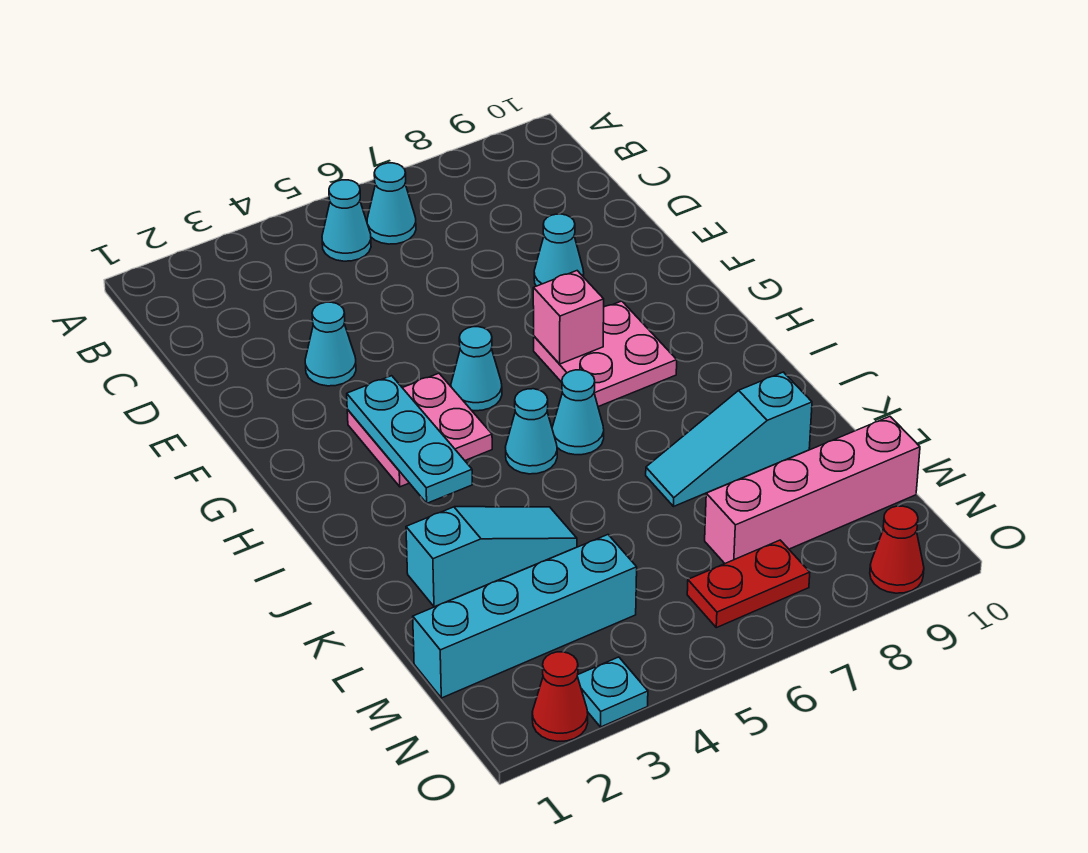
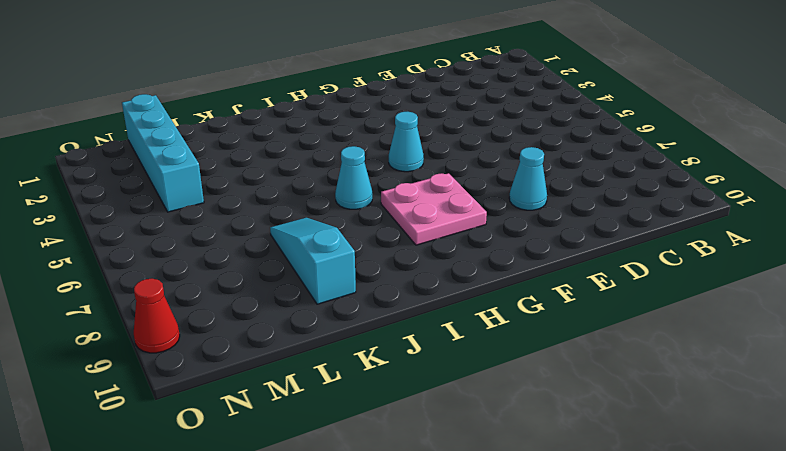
none -> cyan cone B5 level 1
none -> cyan cone B6 level 1
none -> cyan cone E3 level 1

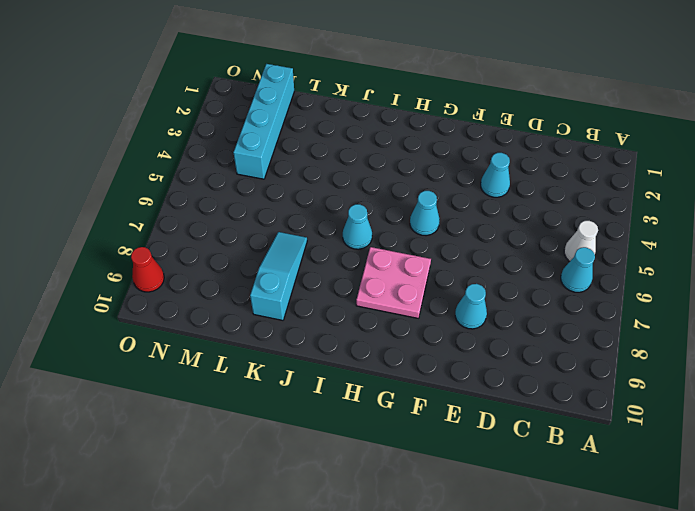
white cone B5 level 1 -> cyan cone B5 level 1
none -> pink plate G3:H4 level 1
none -> cyan cone I5 level 1
none -> cyan slope K2:K4 level 1 top 2

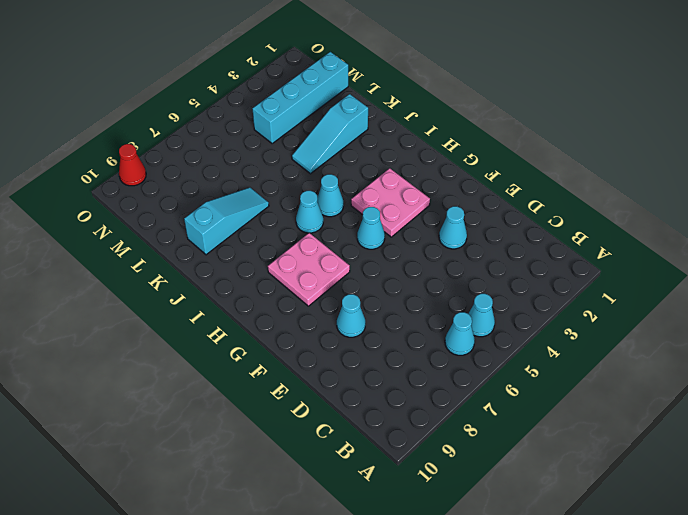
none -> pink brick M7:M10 level 1
none -> red plate N6:N7 level 1
none -> red cone O2 level 1

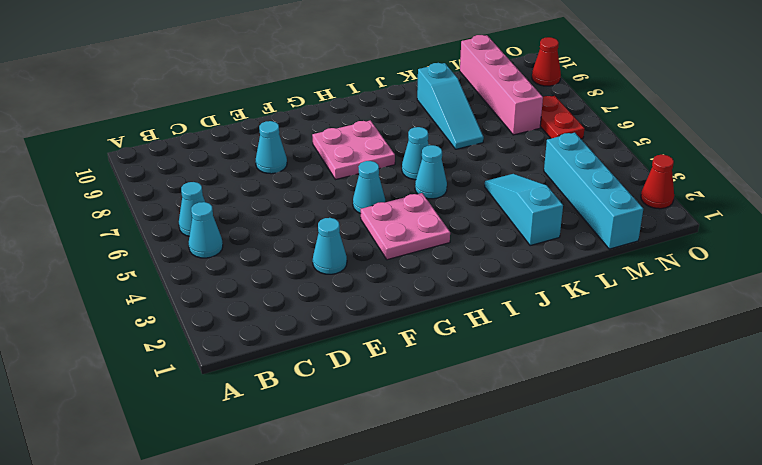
none -> cyan plate O3 level 1
none -> cyan plate G3:I3 level 2
none -> pink brick G7 level 2

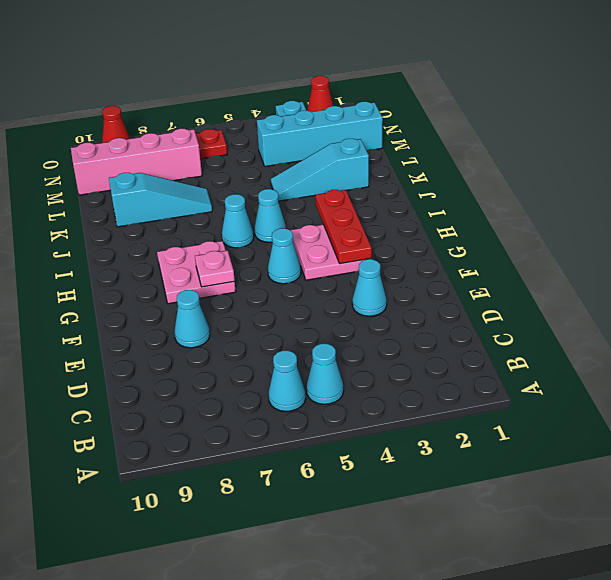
red plate G3:I3 level 2 -> cyan plate G3:I3 level 2
pink plate G7 level 2 -> pink brick G7 level 2

